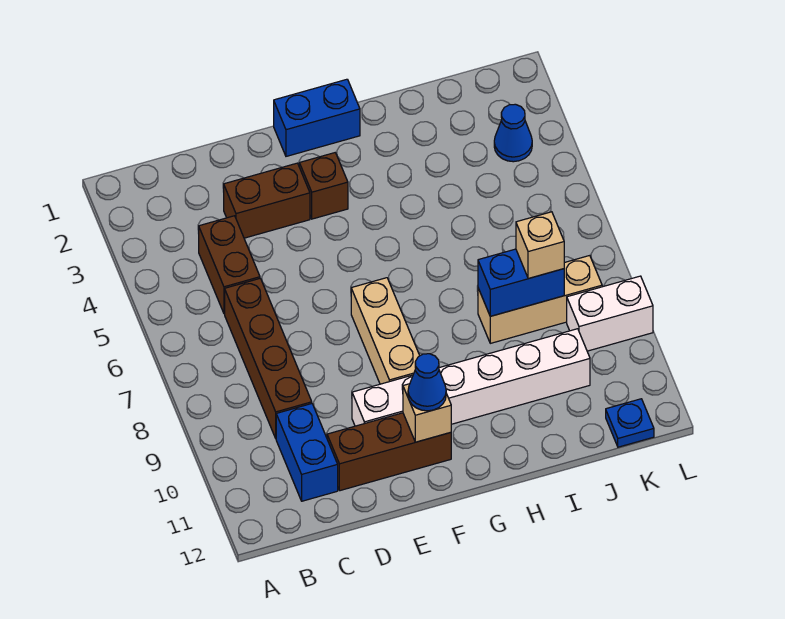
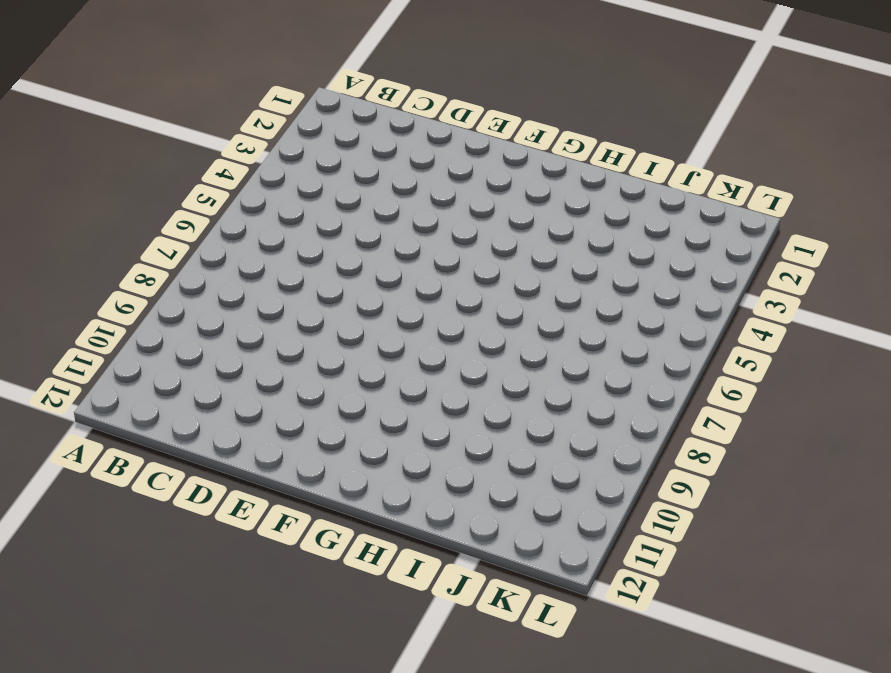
none -> brown brick C4:C5 level 1
none -> brown brick C6:C9 level 1
none -> blue brick C10:C11 level 1

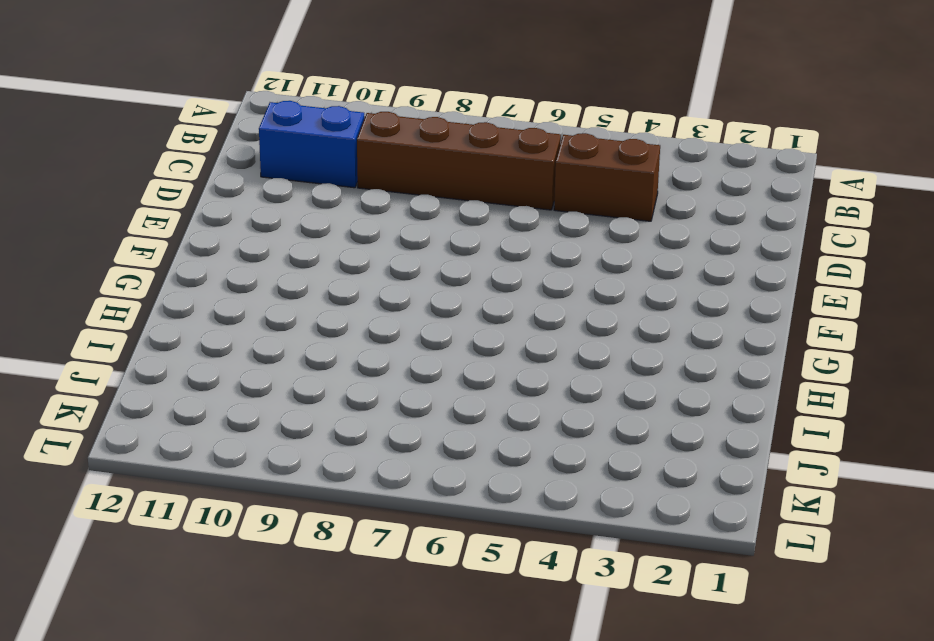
none -> brown brick D3:E3 level 1
none -> brown brick D11:F11 level 1
none -> white brick E10:J10 level 1

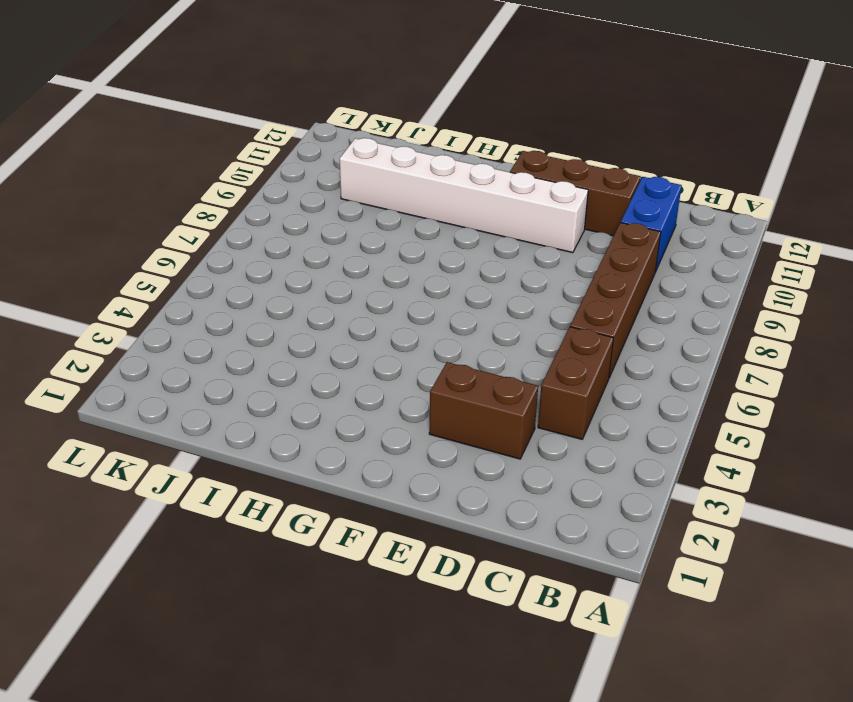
none -> blue brick F1:G1 level 1
none -> brown brick F3 level 1
none -> tan brick F7:F9 level 1

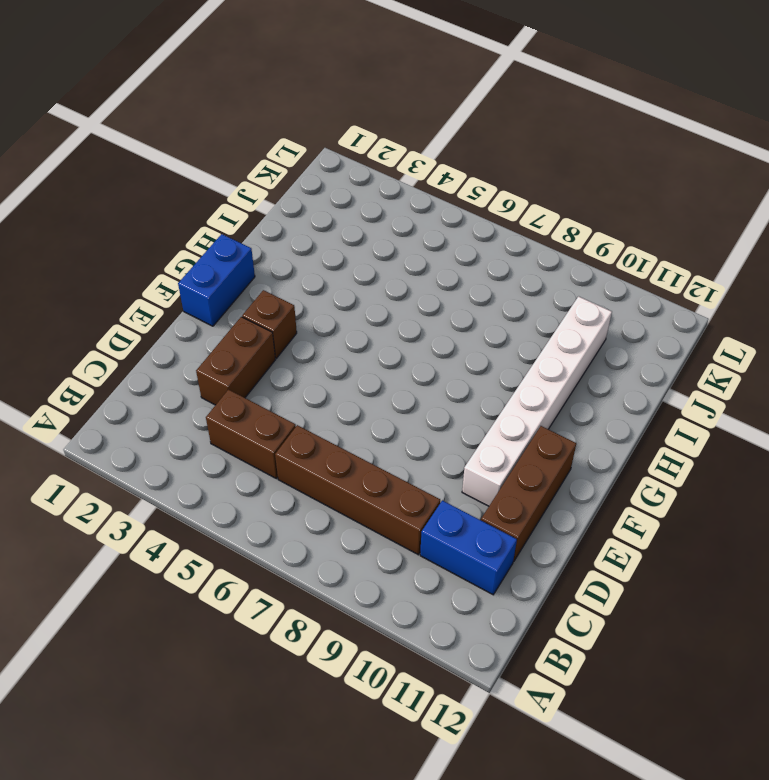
none -> tan brick F7:F9 level 1
none -> tan brick I8:K8 level 1
none -> blue cone K3 level 1

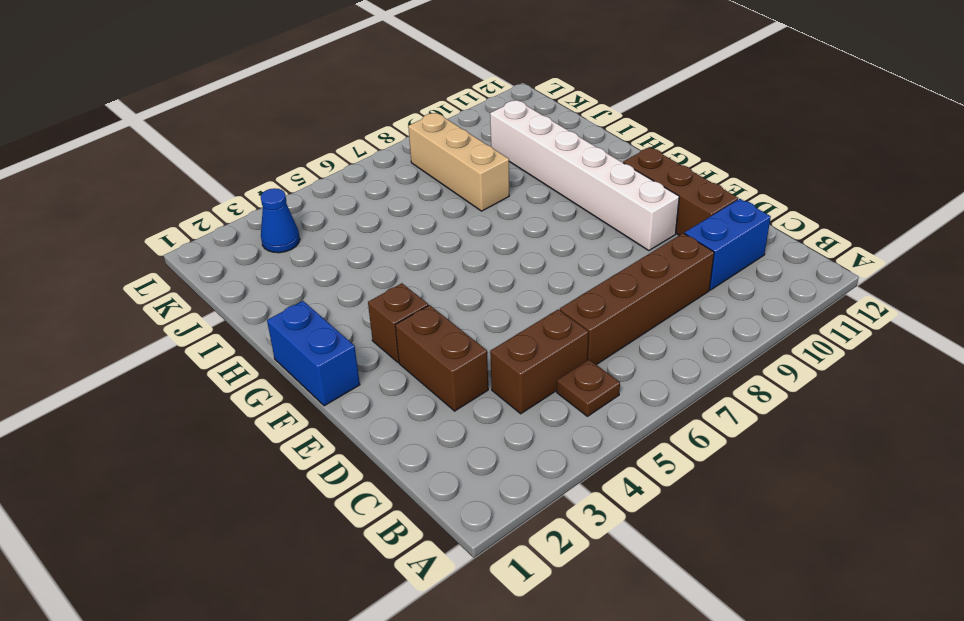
brown plate B5 level 1 -> none
none -> tan brick F7:F9 level 1
none -> white brick K9:L9 level 1
none -> blue plate K12 level 1

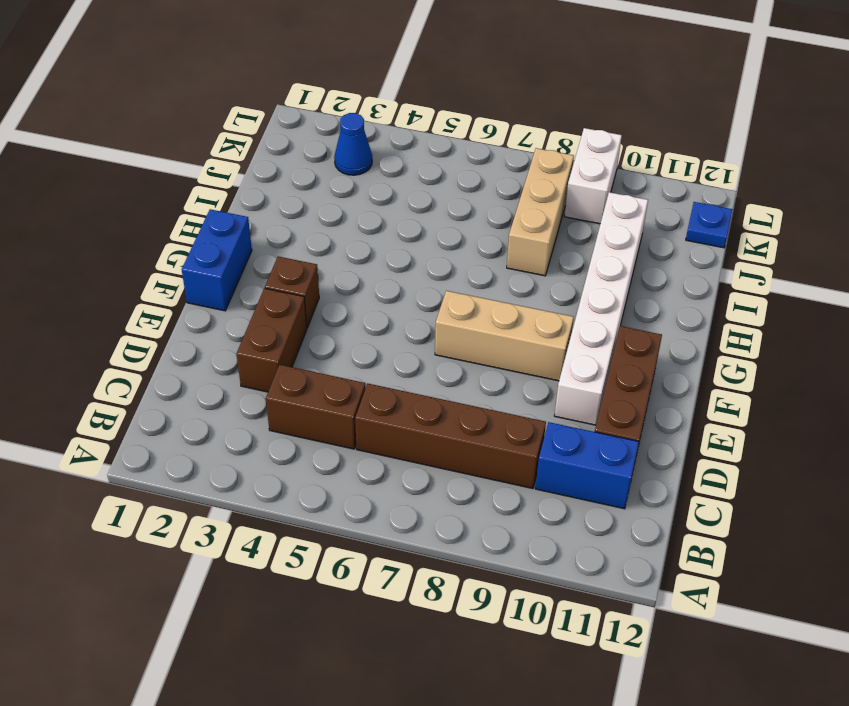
none -> tan brick F11 level 2
none -> blue brick I8:J8 level 2
none -> blue cone F11 level 3

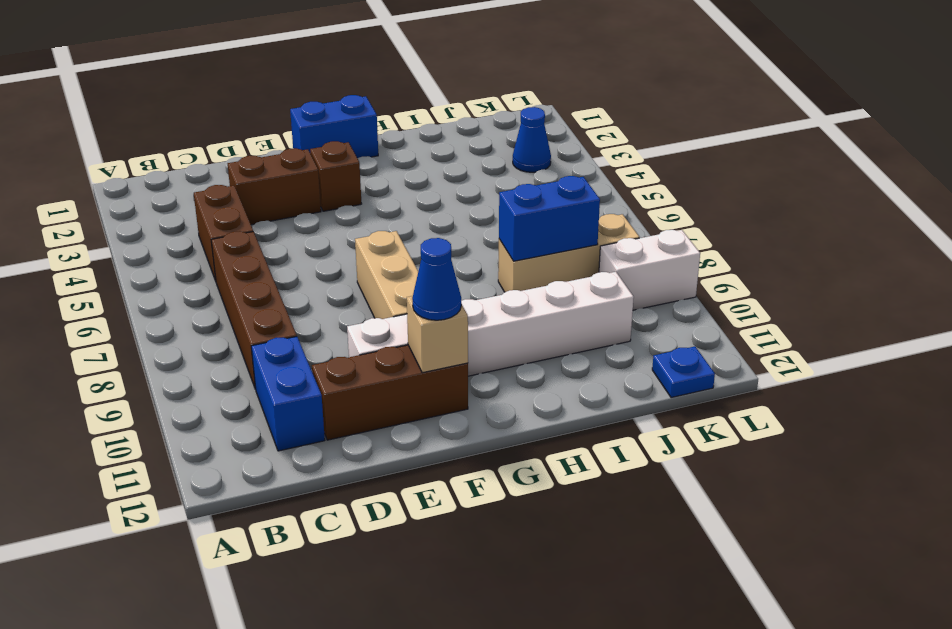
none -> tan brick J8 level 3

